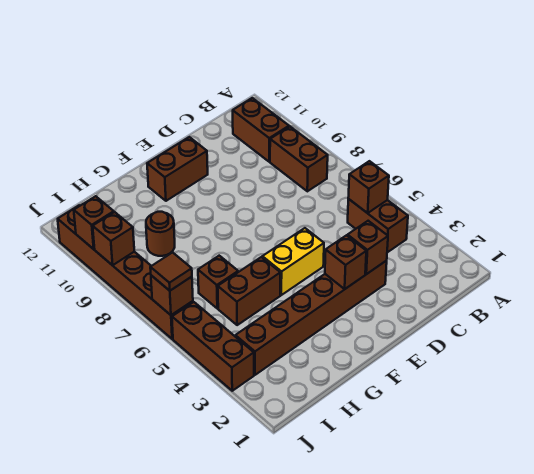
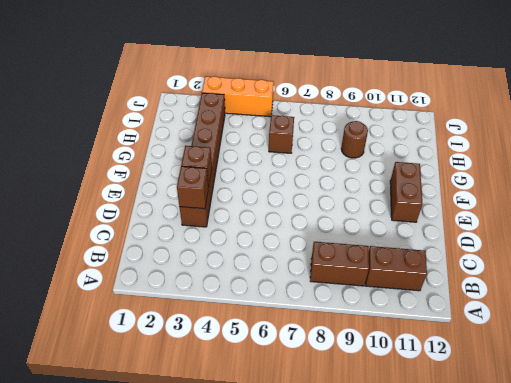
orange brick J3:J5 level 1 -> brown brick J3:J5 level 1
none -> brown brick B4:B5 level 1
none -> yellow brick E5:F5 level 1
none -> brown brick G5:H5 level 1

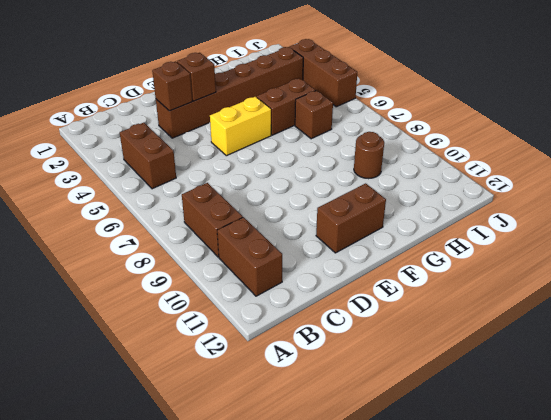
none -> brown brick J6:J11 level 1
none -> brown brick B5 level 2
none -> brown brick J6 level 2

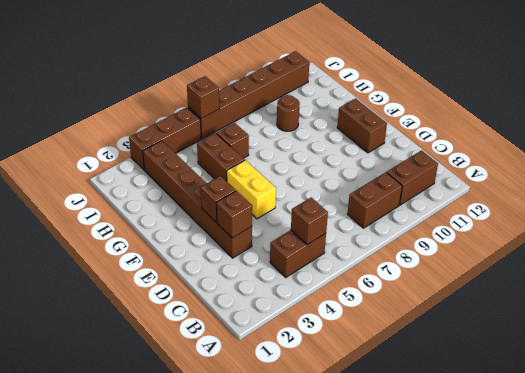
none -> brown brick J9 level 2
none -> brown brick J10 level 2
none -> brown tile J6 level 3

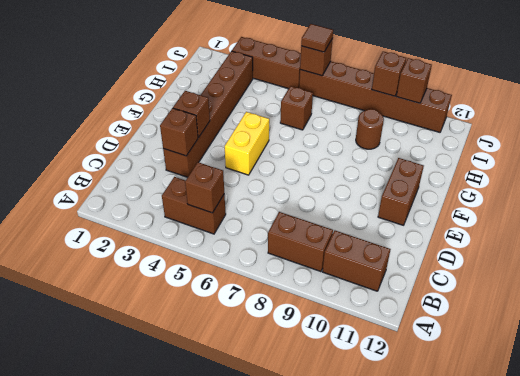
none -> brown brick G5:H5 level 1

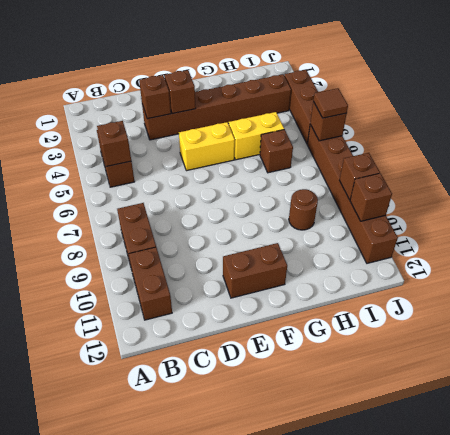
yellow brick G5:H5 level 1 -> brown brick G5:H5 level 1

